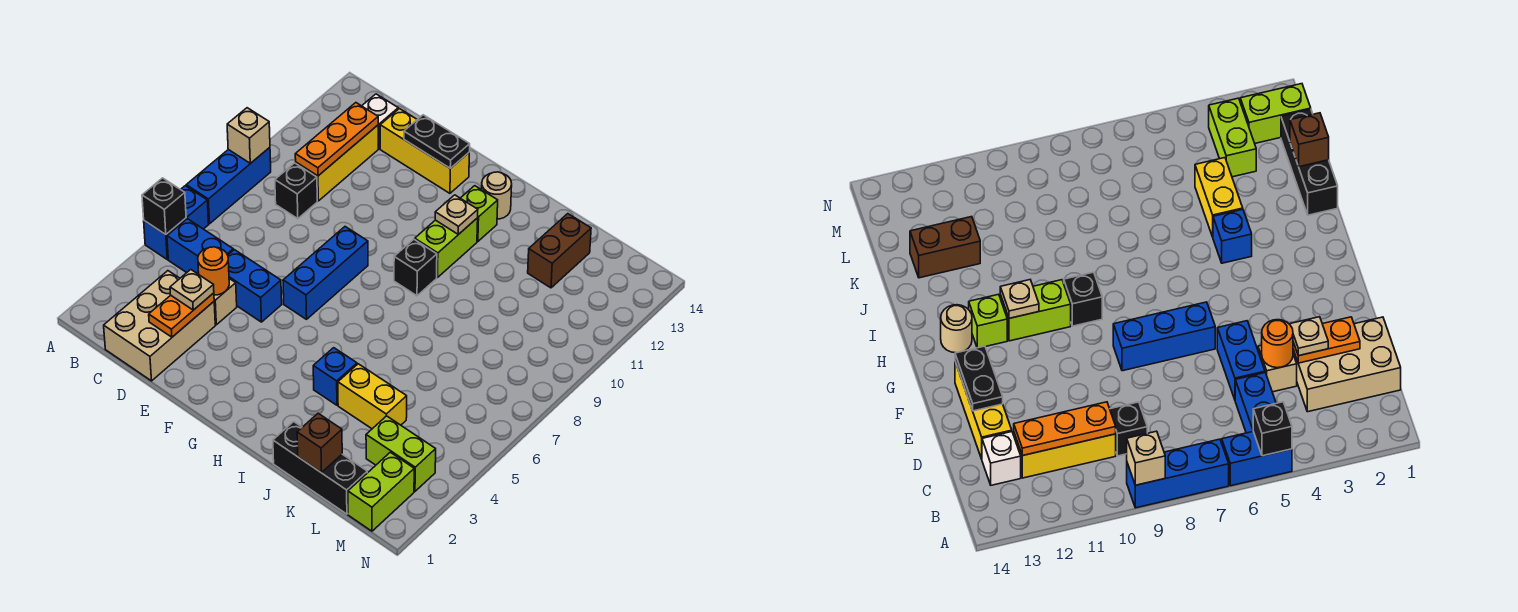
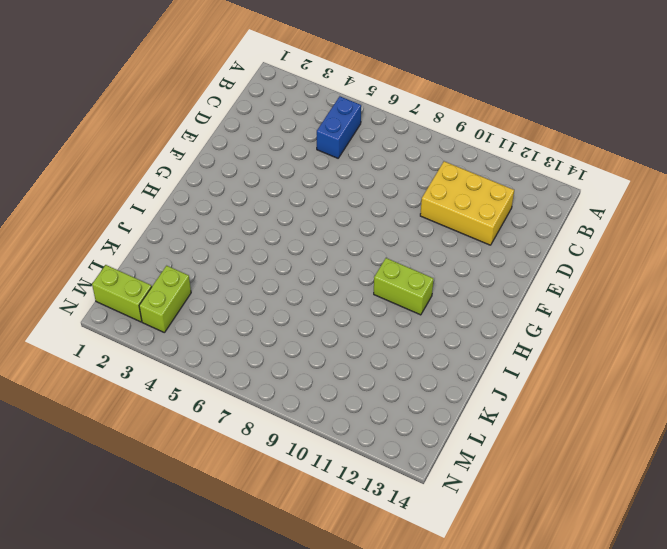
yellow brick C10:D12 level 1 -> yellow brick C10:C12 level 1
none -> blue brick A5:A6 level 1
none -> blue brick A7:A9 level 1
none -> tan brick C1:D3 level 1
none -> black brick C9 level 1

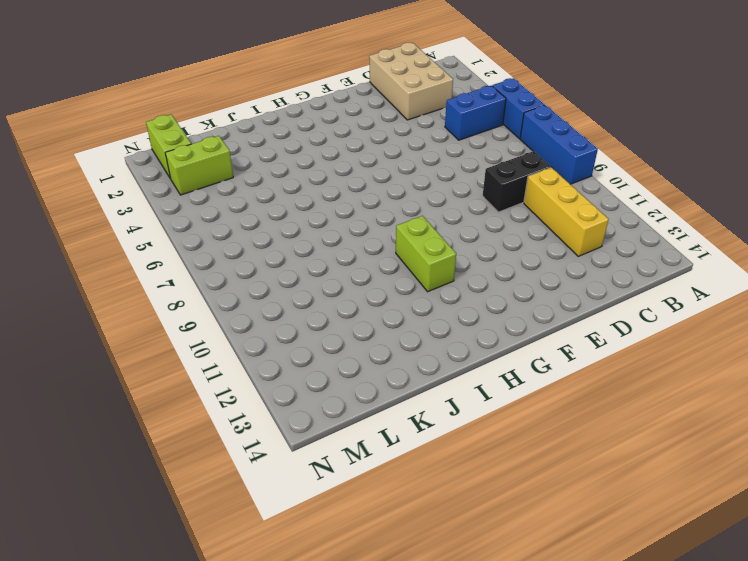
black brick C9:D9 level 1 -> black brick C9 level 1
none -> white brick C13 level 1
none -> tan brick D4 level 1
none -> blue brick D5:E5 level 1
none -> yellow brick D13:F13 level 1

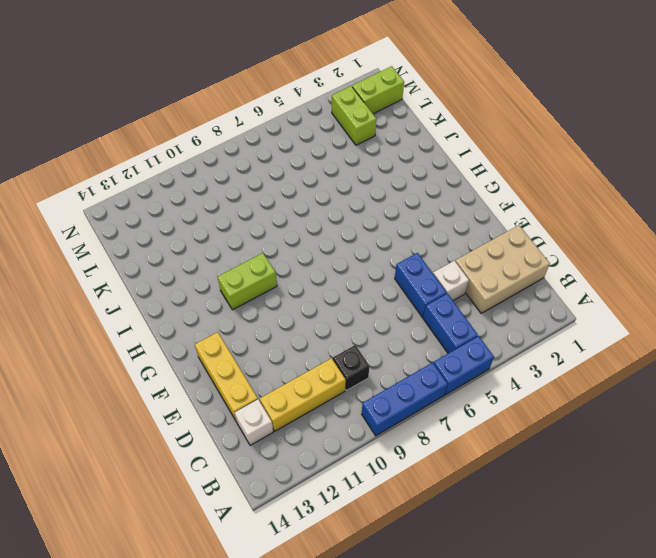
white brick D4 level 1 -> tan brick D4 level 1
none -> blue brick F6:F8 level 1
none -> black brick H9 level 1
none -> lime brick H12 level 1
none -> tan round brick H13 level 1

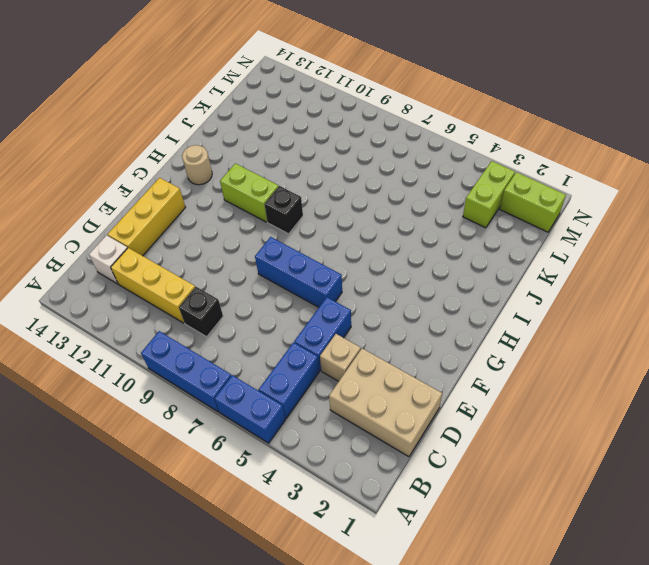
none -> lime brick H12 level 1
none -> blue brick I4 level 1
none -> black brick J1:L1 level 1
none -> yellow brick J4:K4 level 1

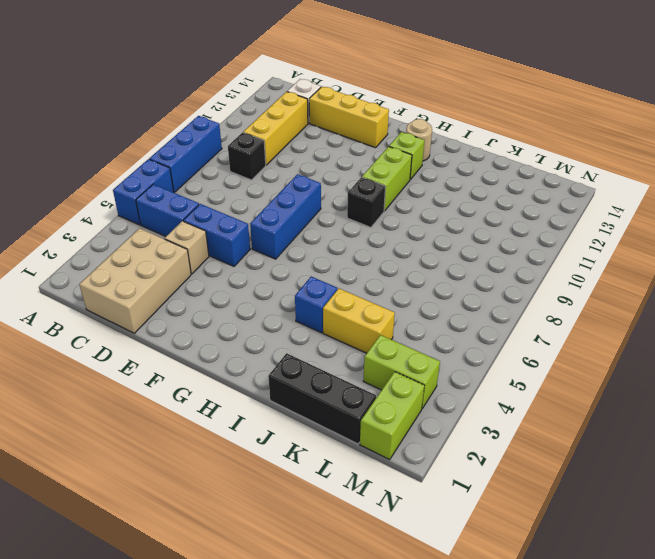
none -> brown brick K12:K13 level 1
none -> black brick A5 level 2
none -> tan brick A9 level 2
none -> orange plate C10:C12 level 2

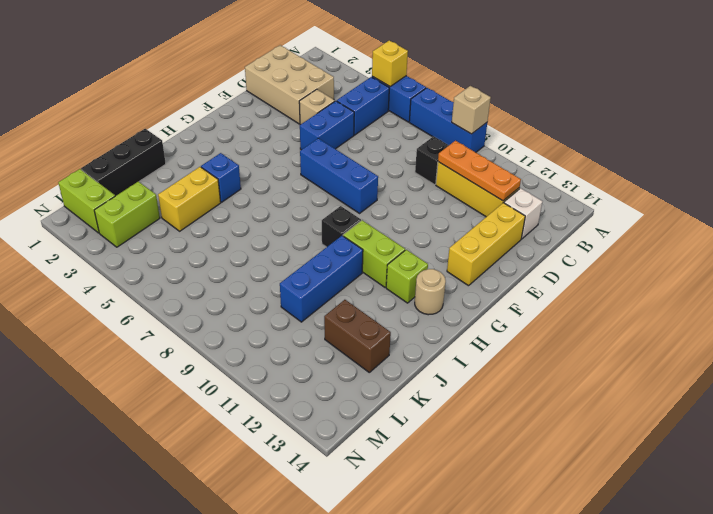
yellow brick A5 level 2 -> black brick A5 level 2
blue brick I10:K10 level 1 -> none
none -> orange plate D2:D3 level 2
none -> orange round brick D4 level 2
none -> black plate E13:F13 level 2
none -> tan plate H11 level 2

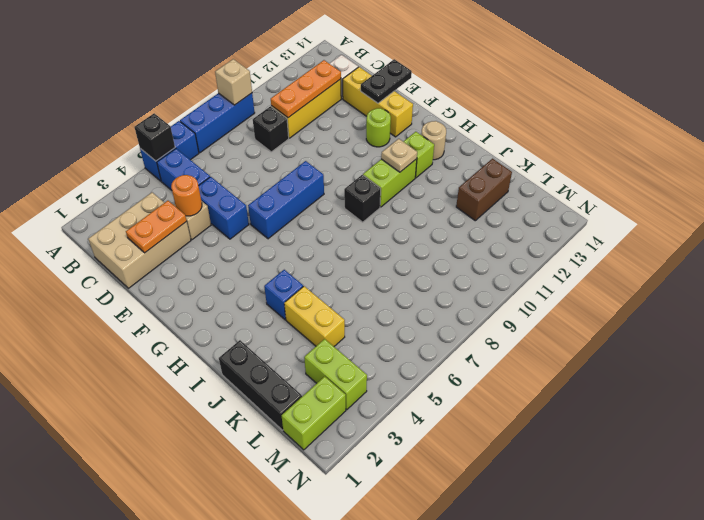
black plate E13:E14 level 2 -> black plate E13:F13 level 2
lime round brick F12 level 1 -> none
none -> brown brick K1 level 2
none -> tan plate D3 level 3

